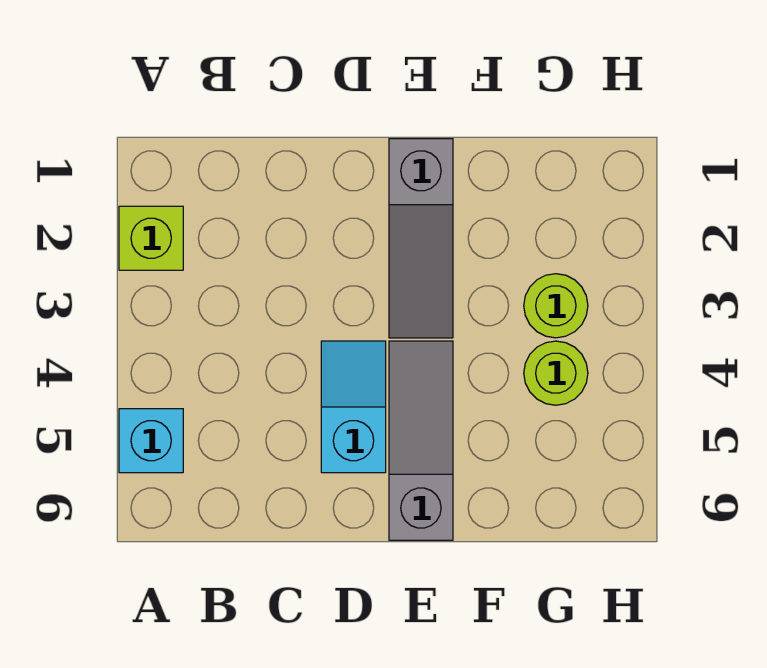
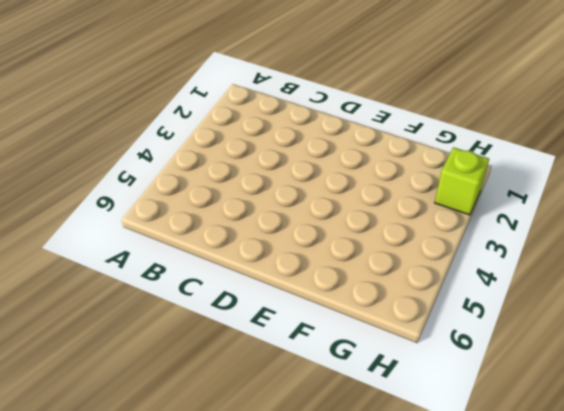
lime brick H2 level 1 -> lime brick A2 level 1
none -> cyan brick A5 level 1
none -> cyan slope D4:D5 level 1 top 5

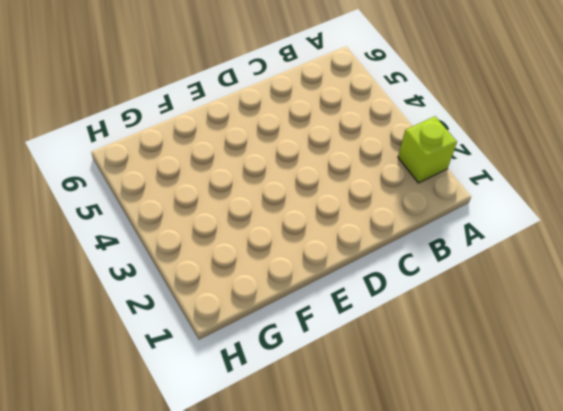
none -> cyan brick A5 level 1
none -> cyan slope D4:D5 level 1 top 5

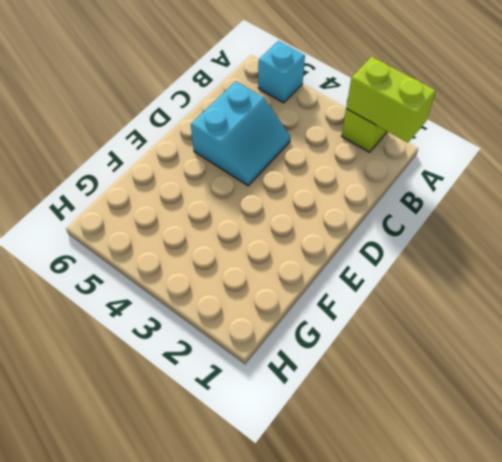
lime brick A1:A2 level 2 -> none
cyan slope C4:D5 level 1 top 5 -> cyan slope D4:D5 level 1 top 5
none -> grey slope E1:E3 level 1 top 1
none -> grey slope E4:E6 level 1 top 6

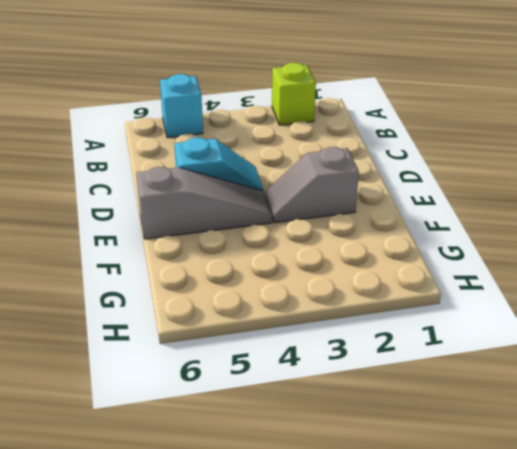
grey slope E2:E3 level 1 top 2 -> grey slope E1:E3 level 1 top 1
none -> lime round brick G3 level 1
none -> lime round brick G4 level 1

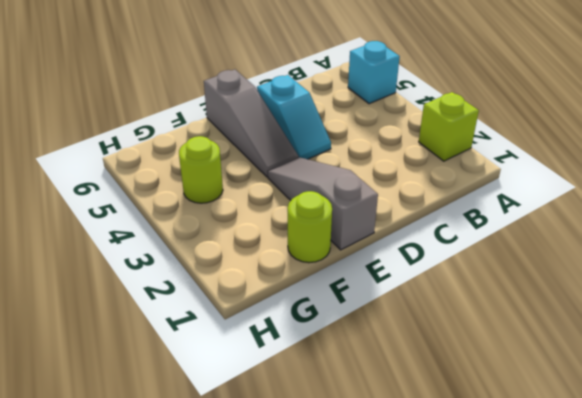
lime round brick F1 level 1 -> lime round brick G3 level 1

